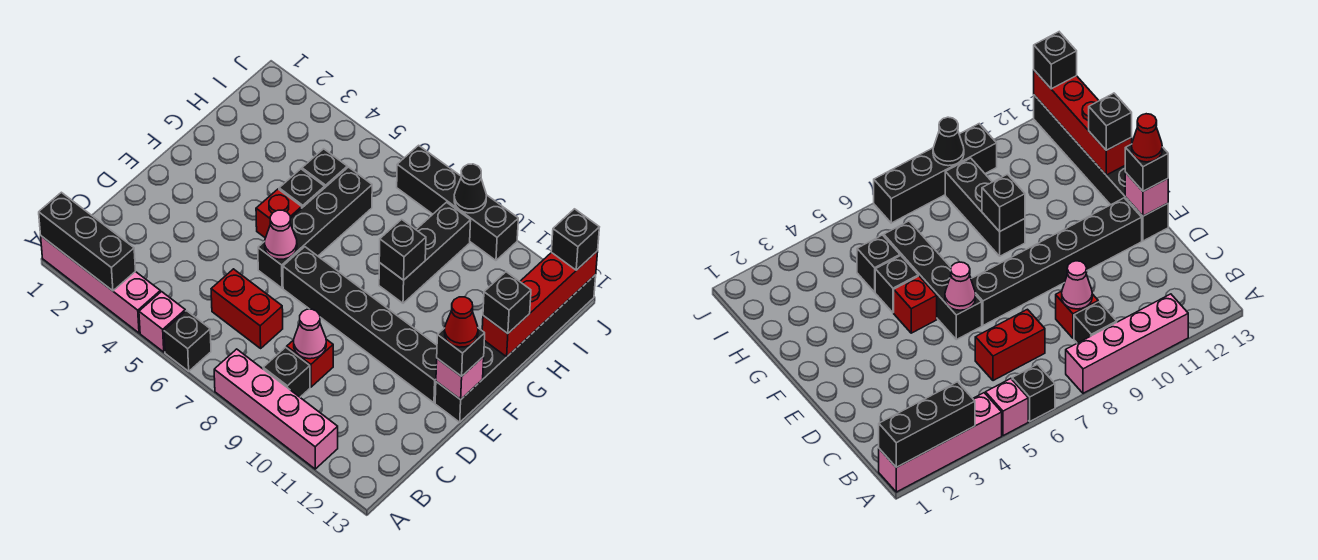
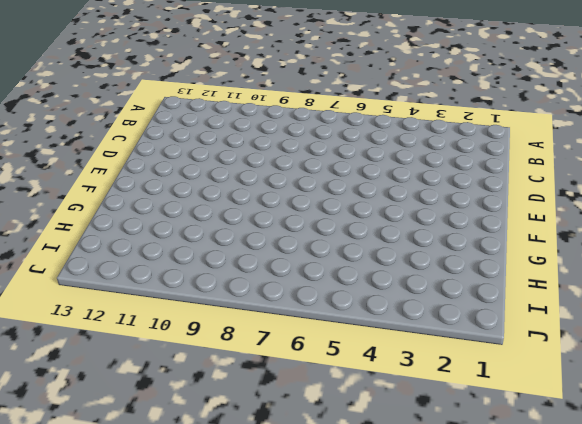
none -> pink brick A1:A4 level 1
none -> pink brick A5 level 1
none -> black brick A6 level 1

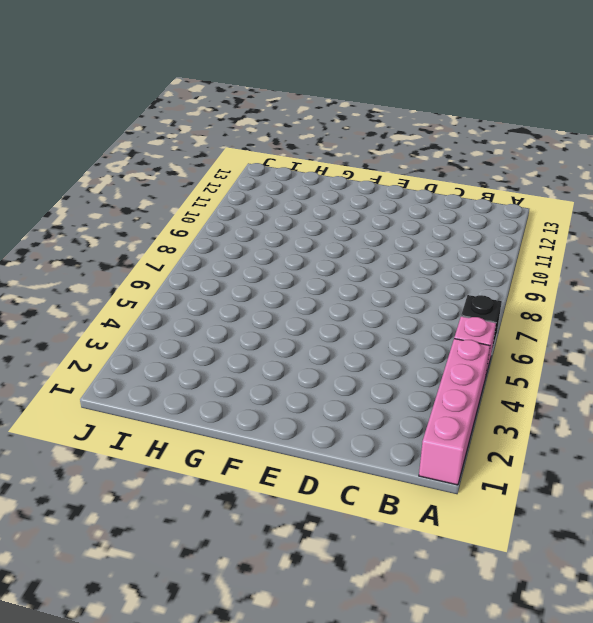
none -> pink brick A8:A11 level 1
none -> black brick B9 level 1
none -> red brick C6:C7 level 1

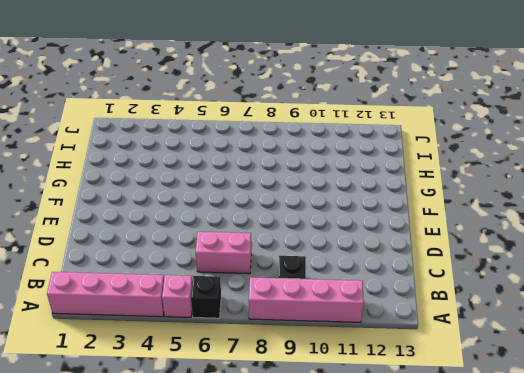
pink brick C6:C7 level 1 -> red brick C6:C7 level 1
none -> red brick C9 level 1
none -> black brick E6:H6 level 1
none -> black brick E7:E12 level 1

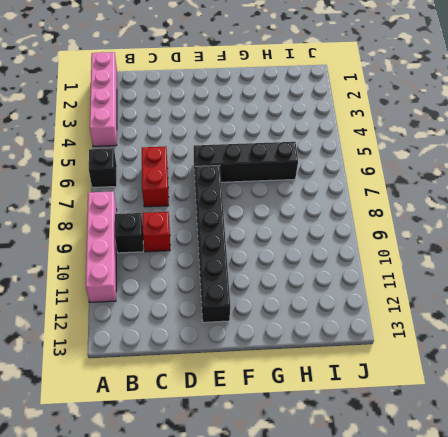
none -> pink brick A5 level 1
none -> black brick E13:J13 level 1
none -> red brick F5 level 1

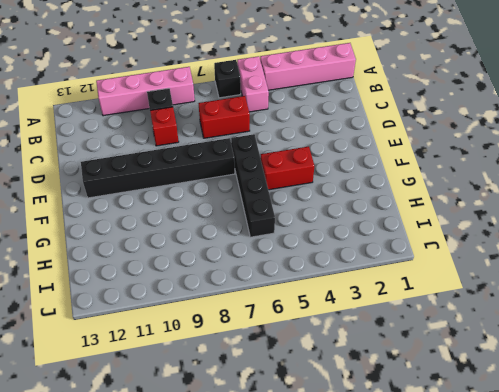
pink brick A5:B5 level 1 -> pink brick A5 level 1
red brick F4:F5 level 1 -> red brick F5 level 1
none -> black brick E13:J13 level 1
none -> black brick G5 level 1
none -> black brick G9:I9 level 1

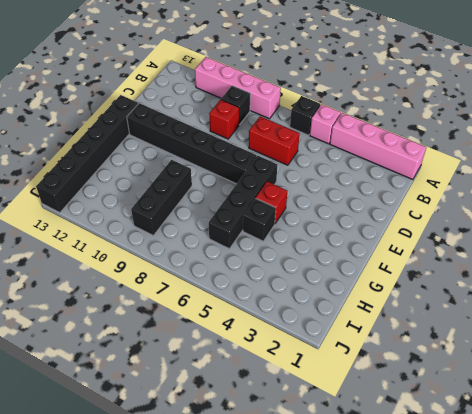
none -> black brick H5 level 1
none -> black brick J7:J10 level 1
none -> black brick A1:A3 level 2

